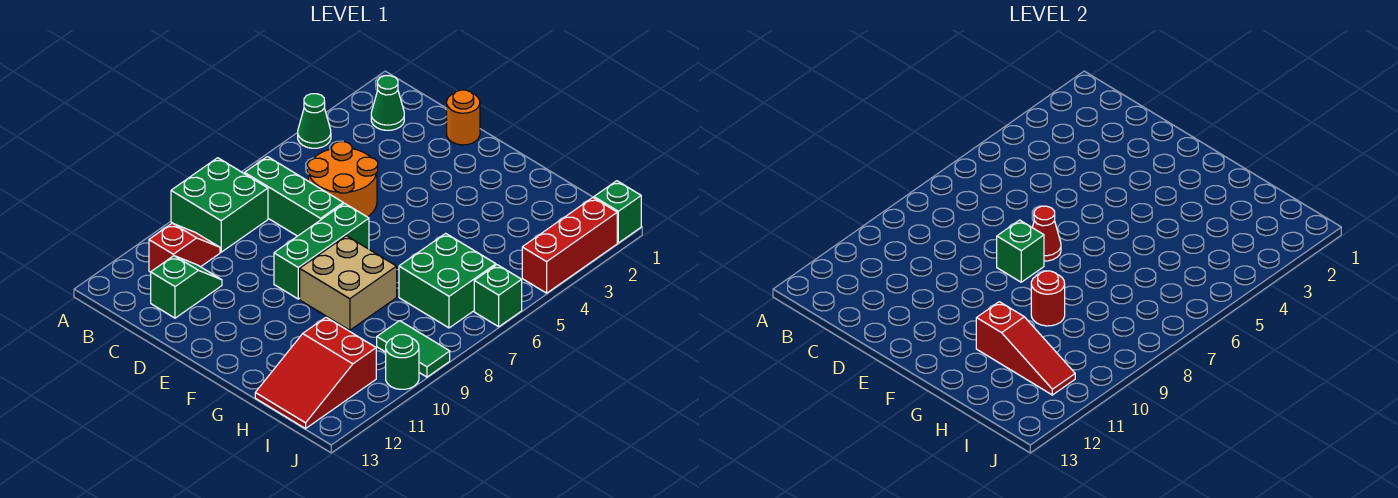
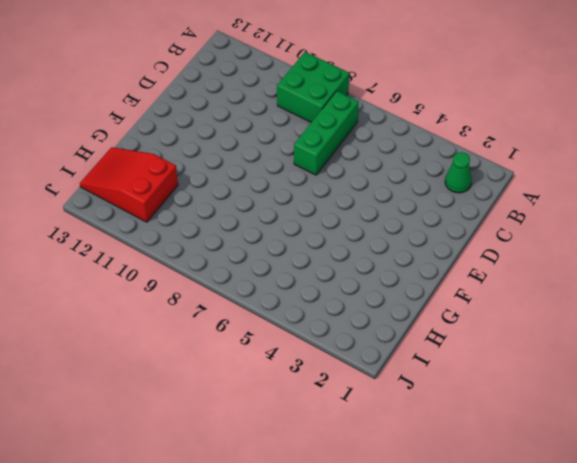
none -> green cone A4 level 1
none -> red slope B10:B11 level 1 top 11
none -> orange round brick C5:D6 level 1

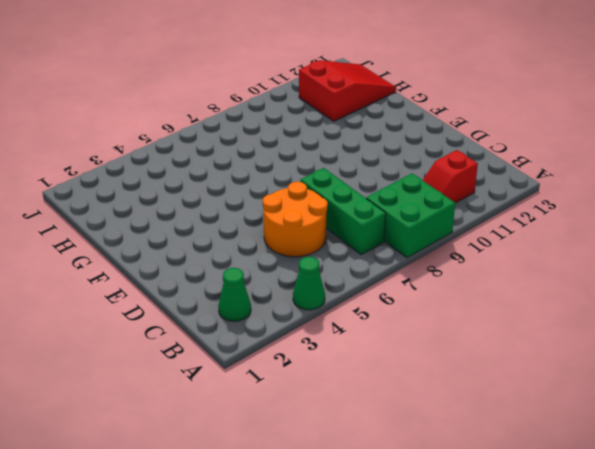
none -> green slope C11:C12 level 1 top 12
none -> orange round brick D1 level 1
none -> green brick E7:E9 level 1

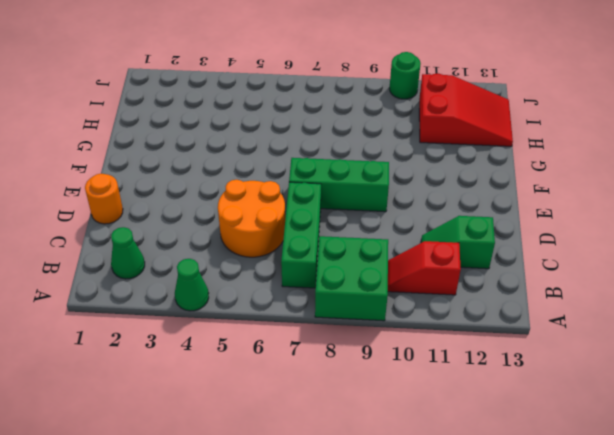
none -> tan brick F8:G9 level 1
none -> green brick H6:I7 level 1
none -> green tile I9:J9 level 1

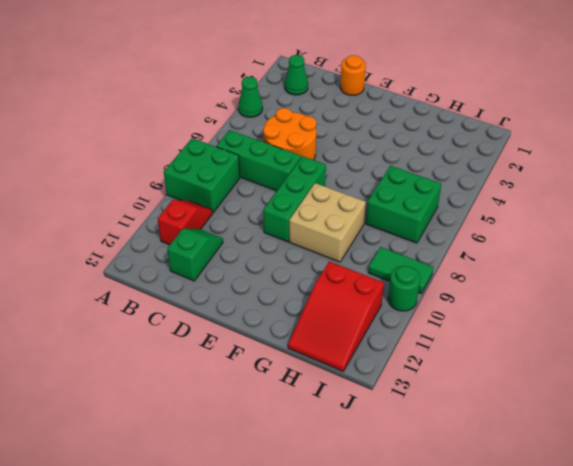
none -> green brick J1 level 1
none -> red brick J2:J4 level 1
none -> green brick J6 level 1

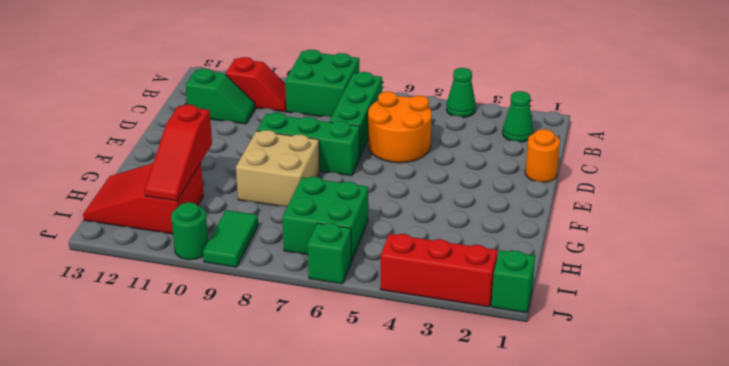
none -> red cone E7 level 2
none -> green brick E8 level 2
none -> red round brick G9 level 2

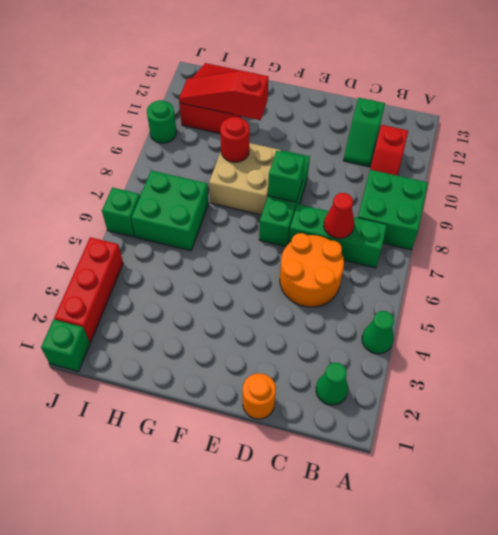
red cone C7 level 2 -> red cone E7 level 2
none -> green tile I9:J9 level 1

